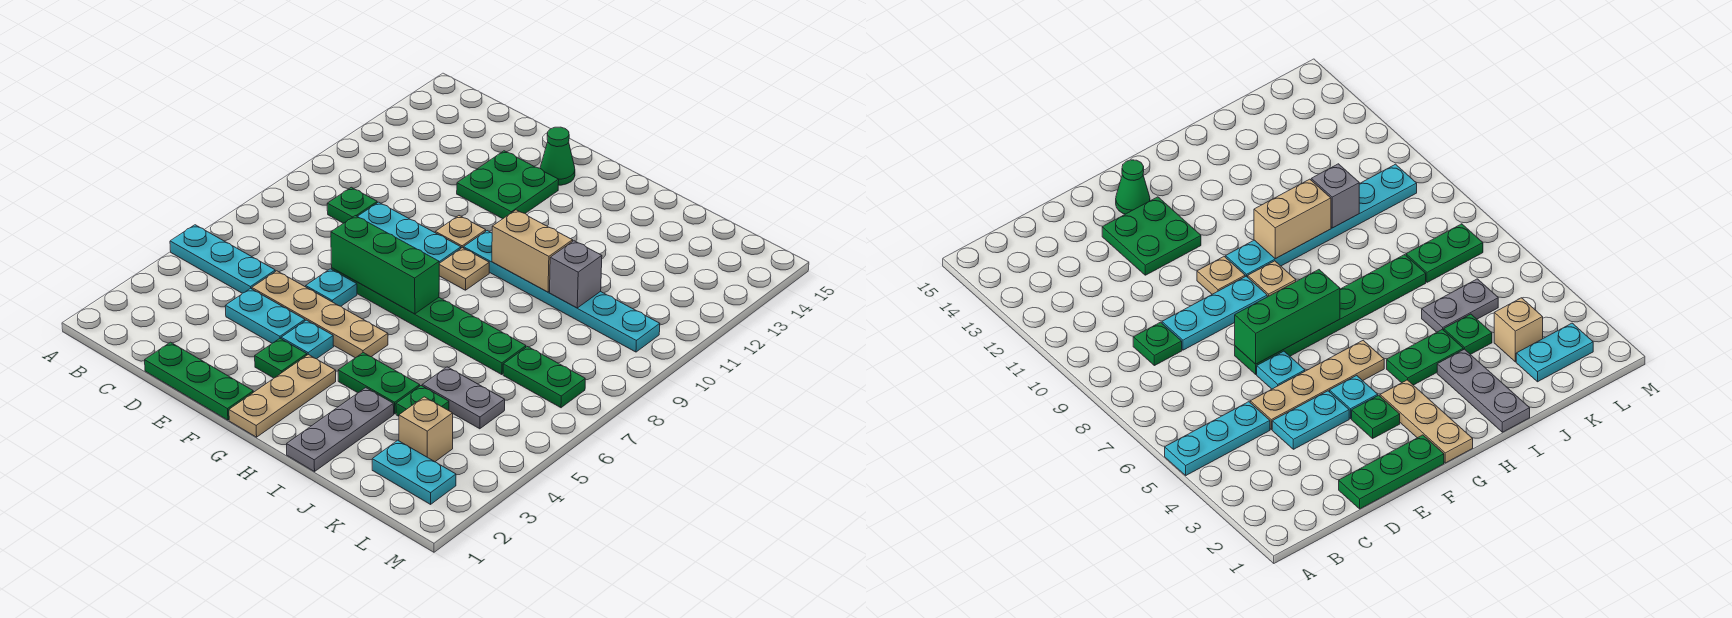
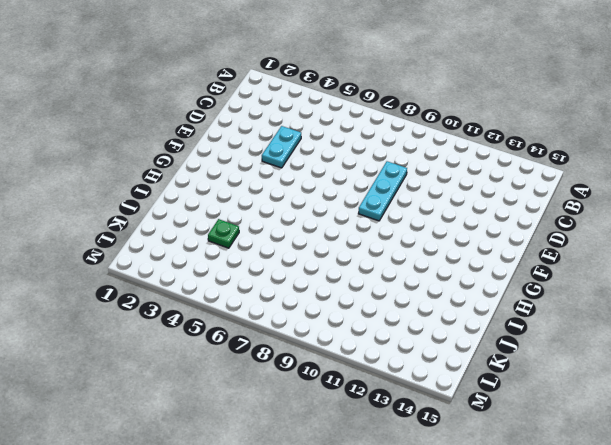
none -> cyan plate A5:C5 level 1
none -> green plate C9 level 1
none -> green plate D1:F1 level 1

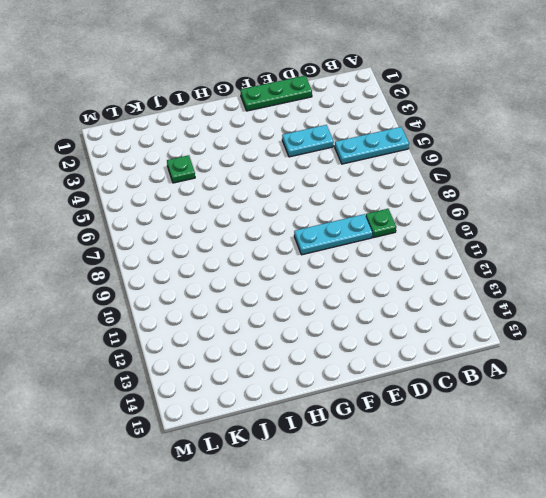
none -> tan plate D5:G5 level 1
none -> cyan plate E6 level 1
none -> green plate E7:J7 level 1

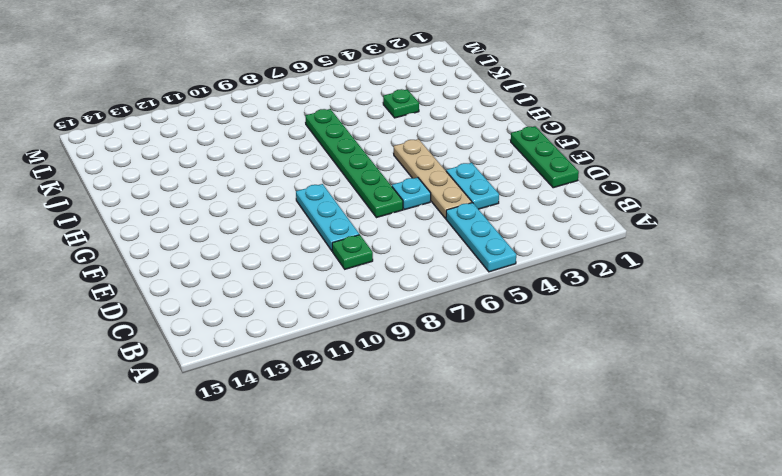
none -> green plate E12:F13 level 1
none -> green plate F3 level 1
none -> cyan plate F4 level 1

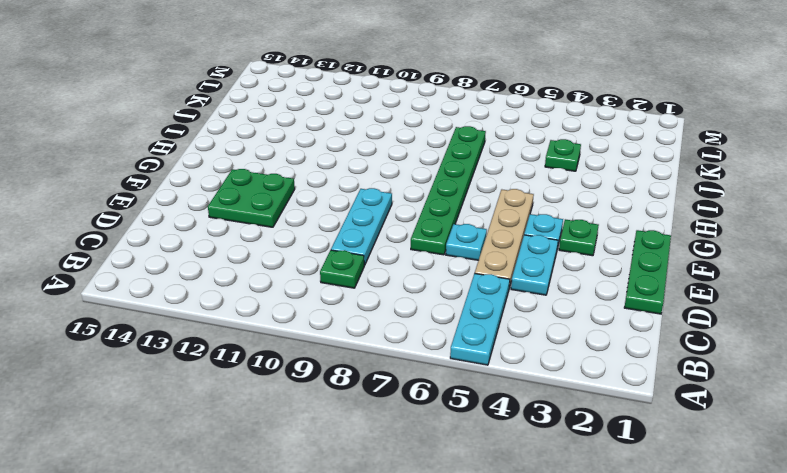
none -> tan plate F10 level 1
none -> green cone F14 level 1
none -> tan plate G1:G3 level 1

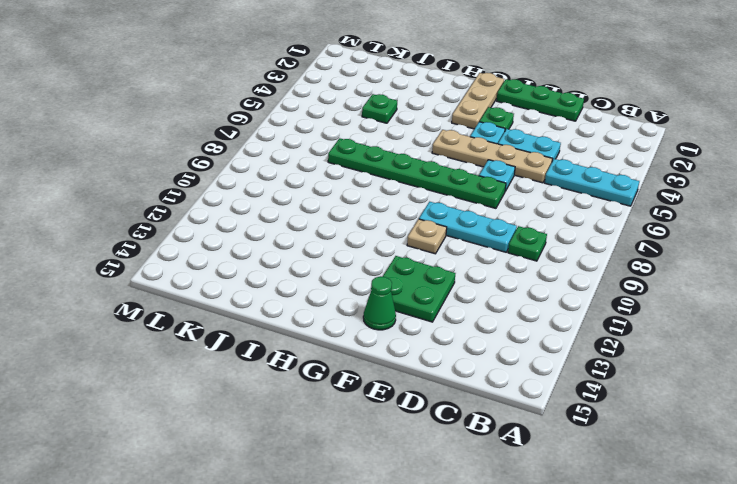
none -> tan plate G9 level 1
none -> cyan plate G10:L10 level 1
none -> green plate H4:I4 level 1

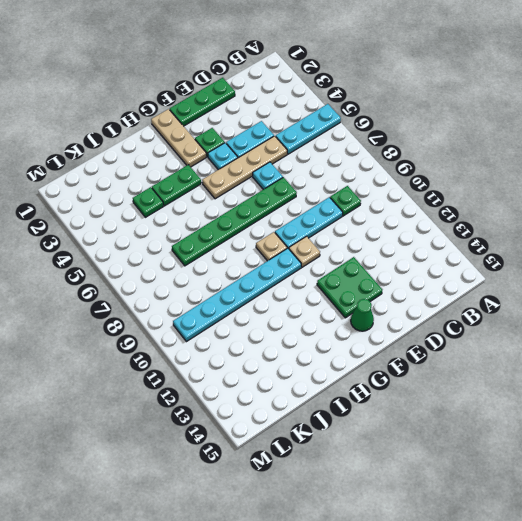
none -> grey plate I1:I3 level 1
none -> grey plate J5:K5 level 1
none -> cyan plate K2:L2 level 1

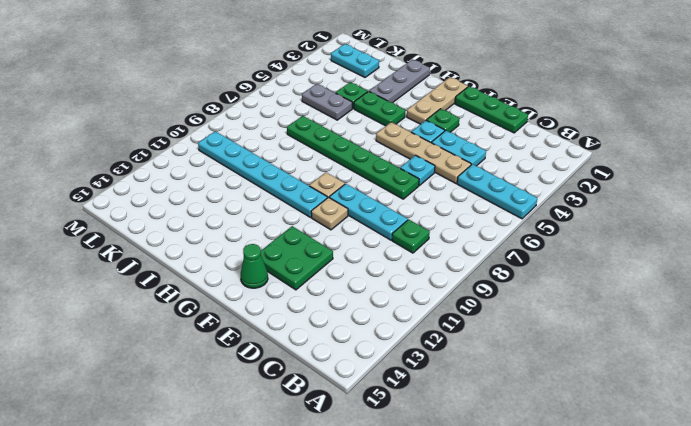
none -> tan brick K3 level 1
none -> green plate K7:L7 level 1
none -> green brick E7:G7 level 2

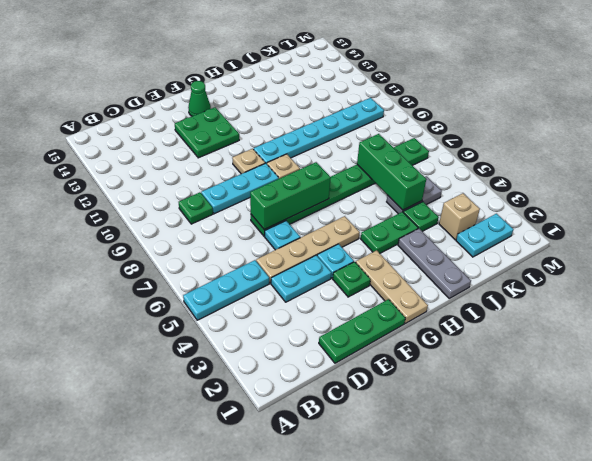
green brick J5:J7 level 2 -> none
none -> tan brick H10:I10 level 2
none -> grey brick J10 level 2

